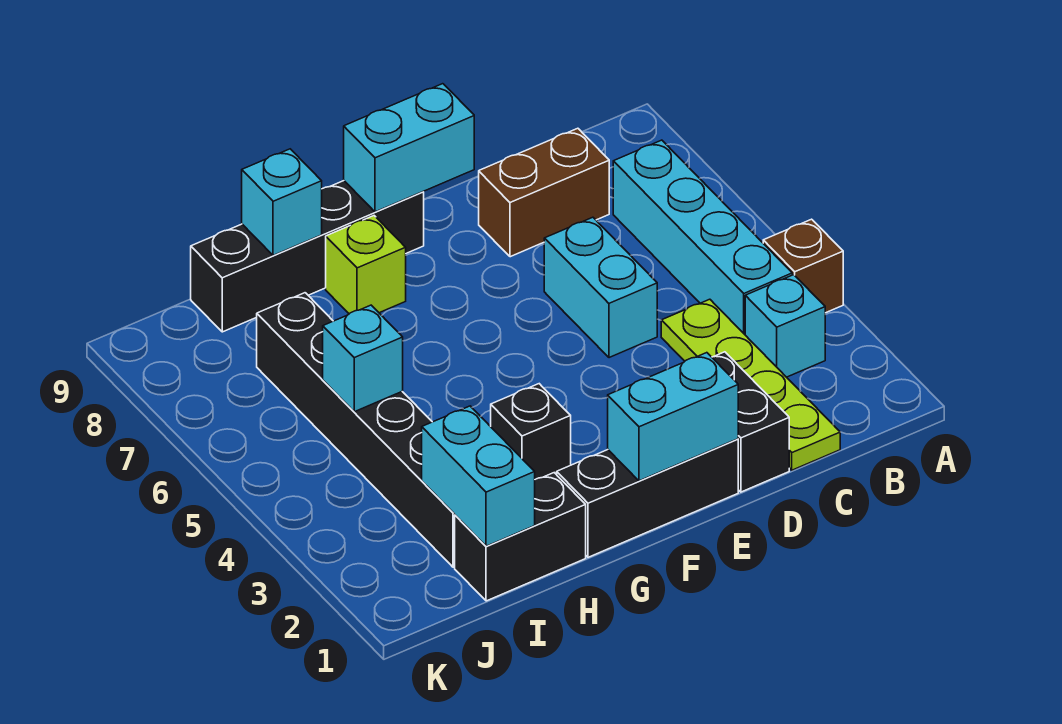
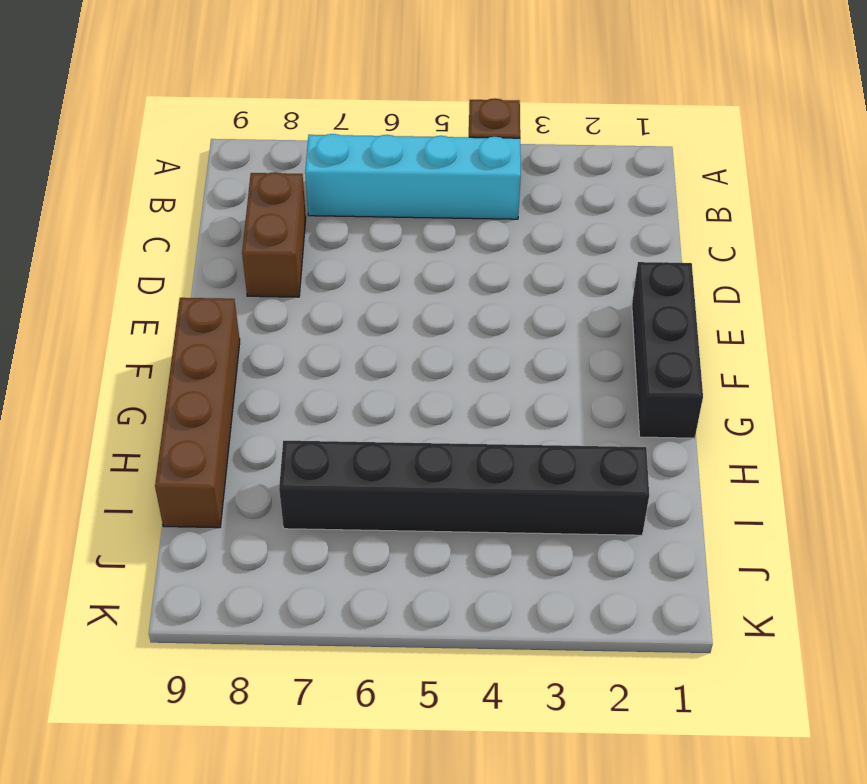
brown brick F9:I9 level 1 -> black brick F9:I9 level 1
none -> cyan brick B3 level 1
none -> lime plate C1:C4 level 1
none -> black brick D1:D2 level 1

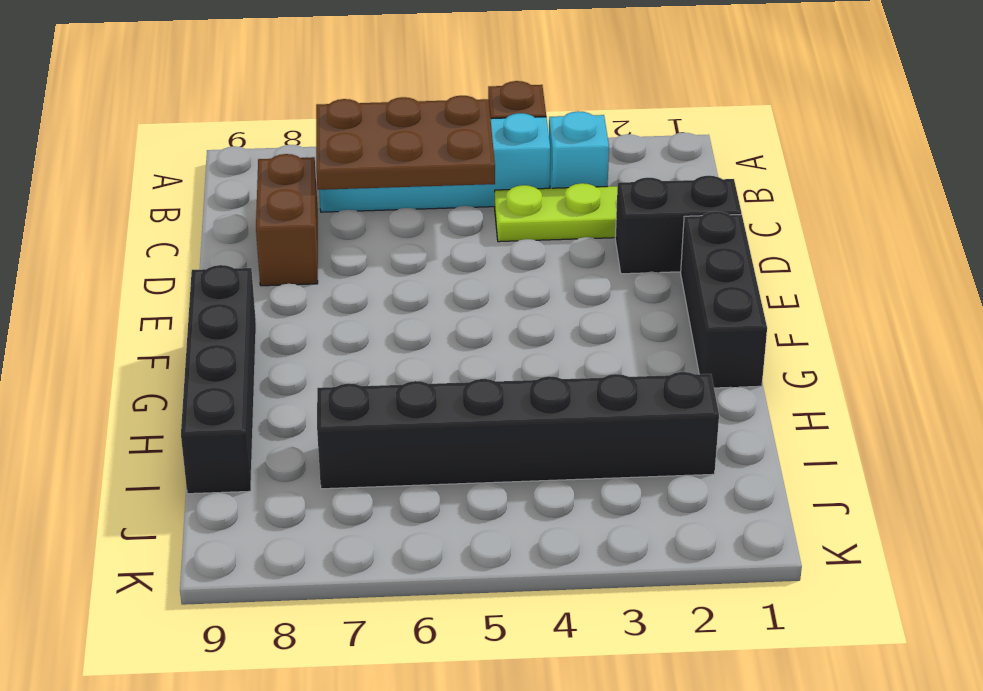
brown plate B5:C7 level 2 -> none
none -> cyan brick D5:D6 level 1
none -> black brick G3 level 1
none -> lime brick G8 level 1

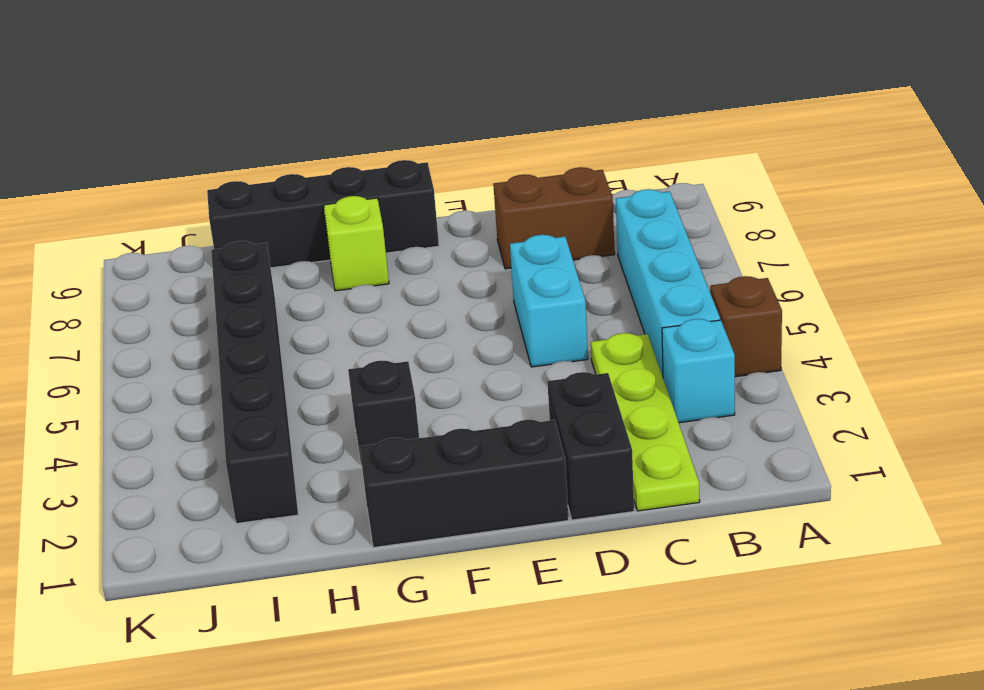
none -> black brick H1:I1 level 1
none -> cyan brick E1:F1 level 2
none -> cyan brick E9:F9 level 2

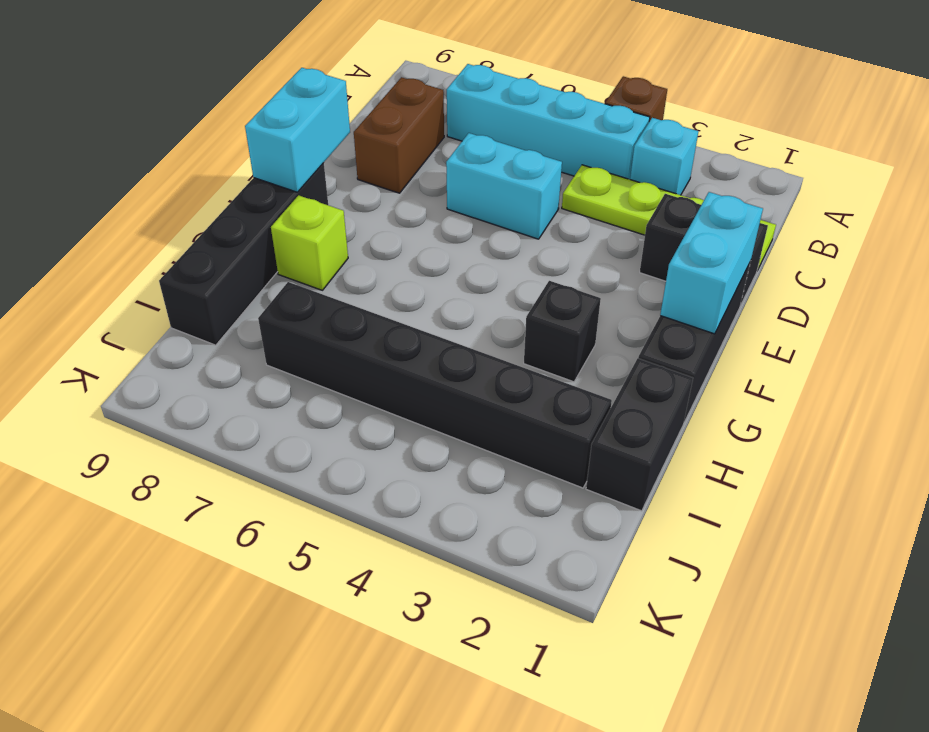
none -> cyan brick H9 level 2
none -> cyan brick I1:I2 level 2
none -> cyan brick I5 level 2

